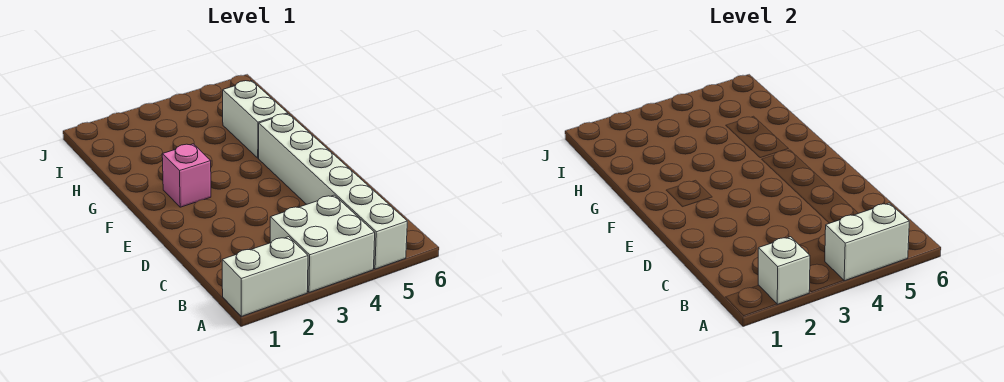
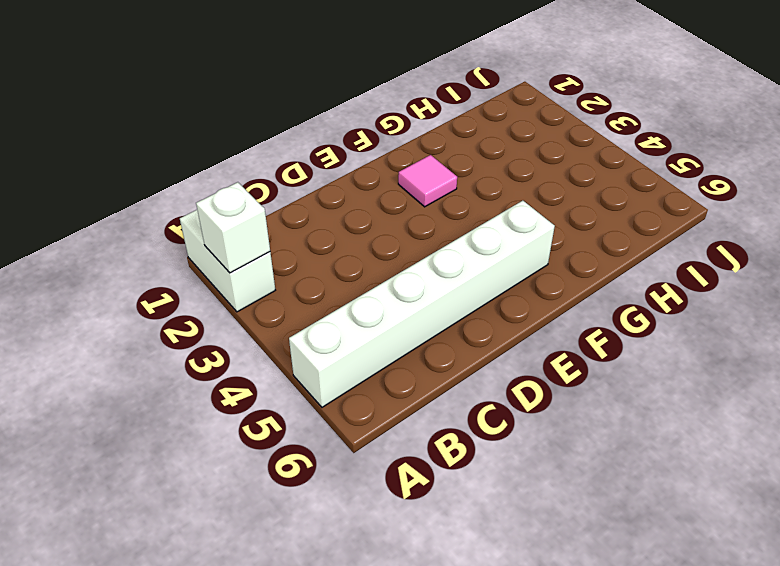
pink tile F2 level 1 -> pink brick F2 level 1
none -> white brick A3:B4 level 1
none -> white brick G5:H5 level 1

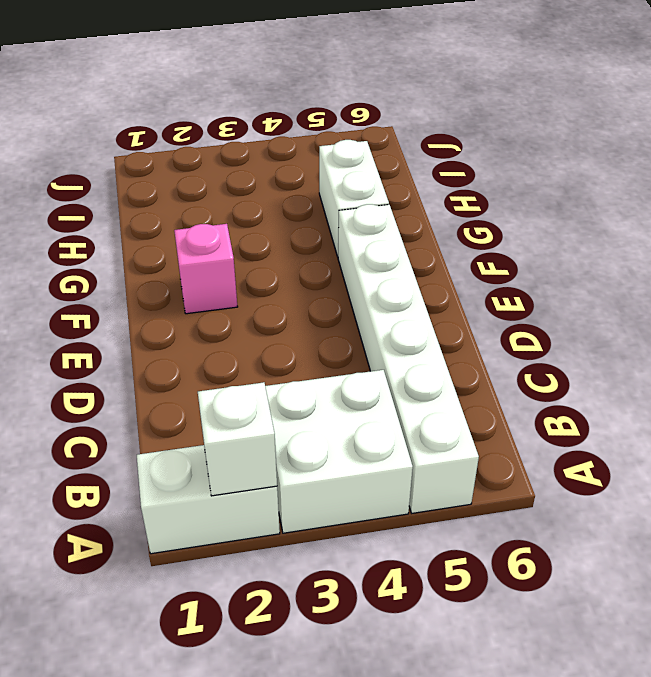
none -> white brick A4:A5 level 2

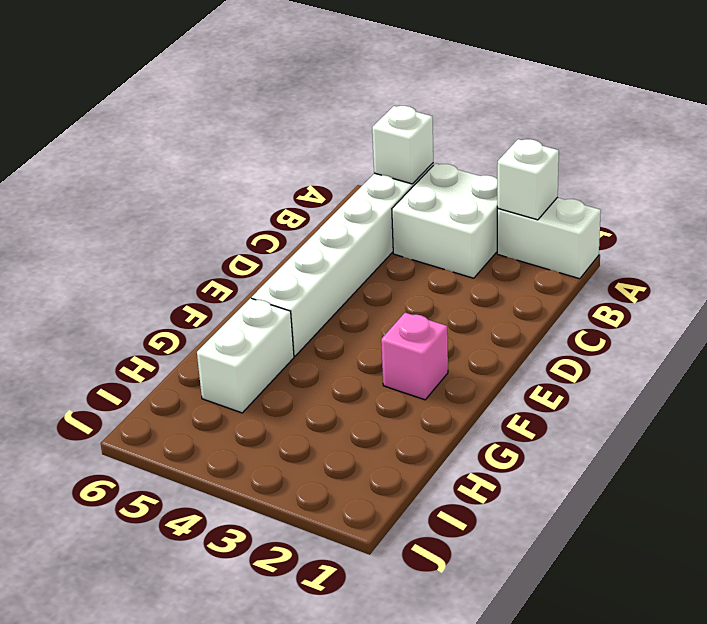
white brick A5 level 2 -> white brick A4:A5 level 2

